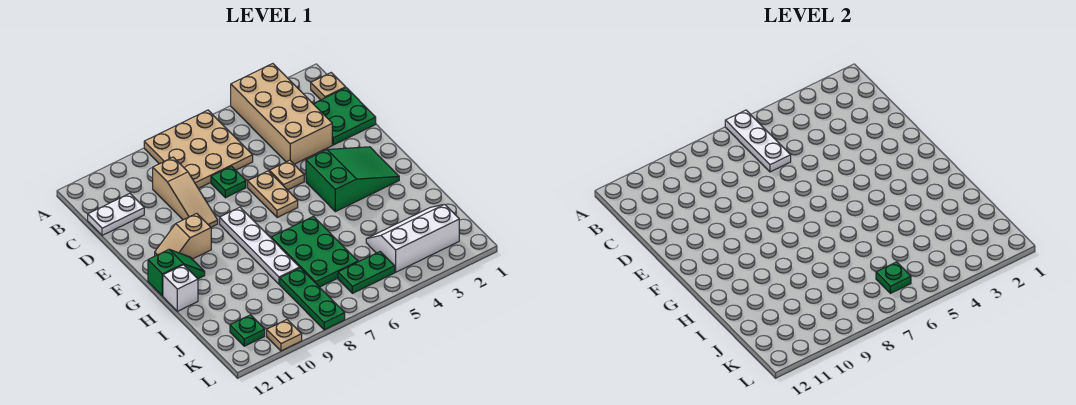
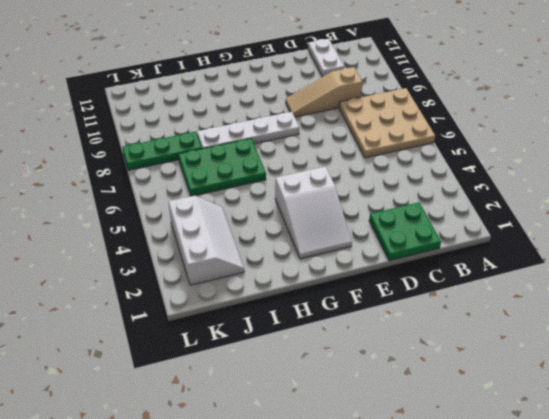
white slope F2:G4 level 1 top 4 -> green slope F2:G4 level 1 top 4
none -> tan brick A3:D4 level 1
none -> tan plate B1 level 1
none -> green plate D7 level 1

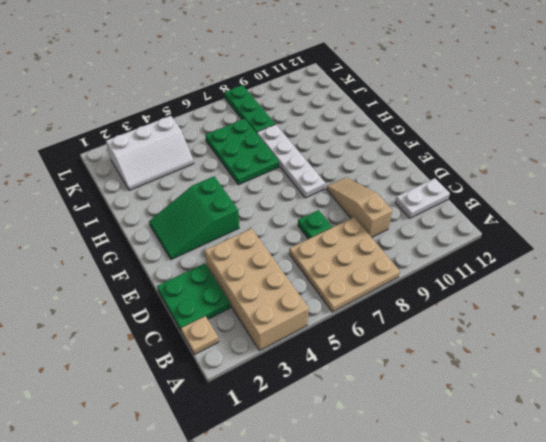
none -> tan plate E5 level 1
none -> tan plate E6:F6 level 1
none -> tan slope F10:F11 level 1 top 10

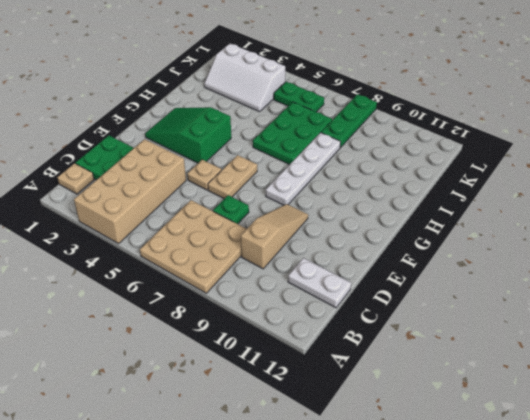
none -> tan slope F10:F11 level 1 top 10
none -> green slope G11:G12 level 1 top 12
none -> white brick H12 level 1

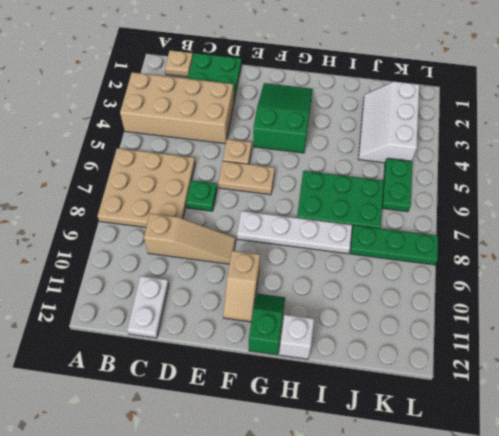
none -> green plate K11 level 1
none -> tan plate L10 level 1
none -> white plate A6:C6 level 2

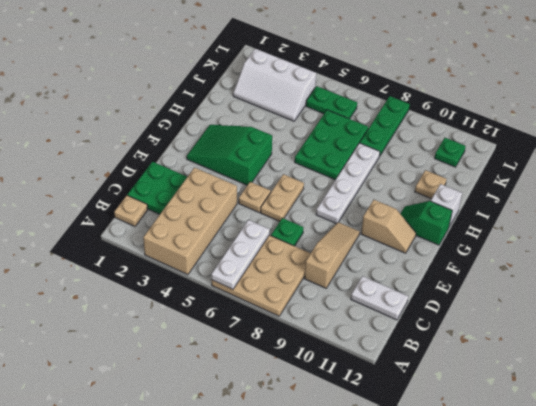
tan plate I11 level 1 -> tan plate L10 level 1
none -> green plate K6 level 2

